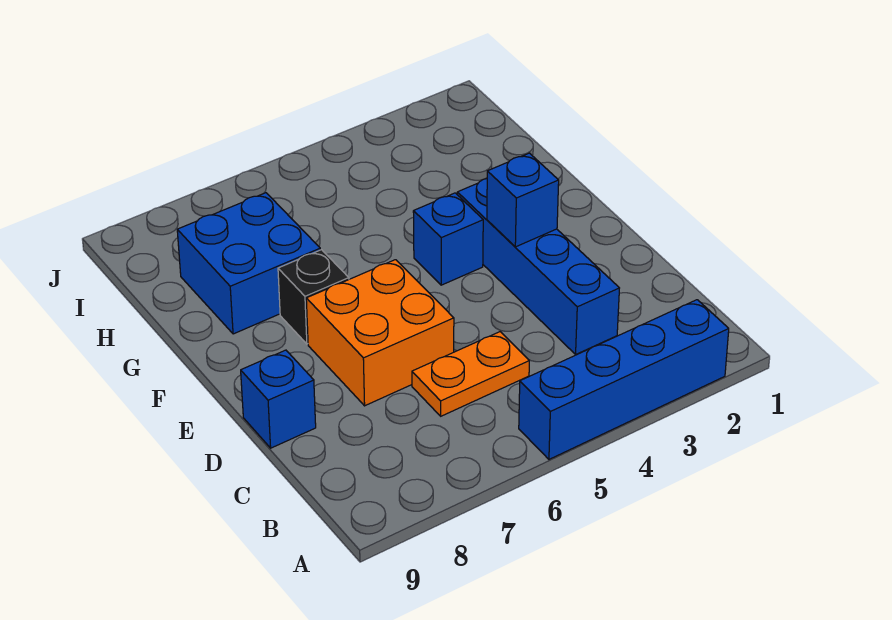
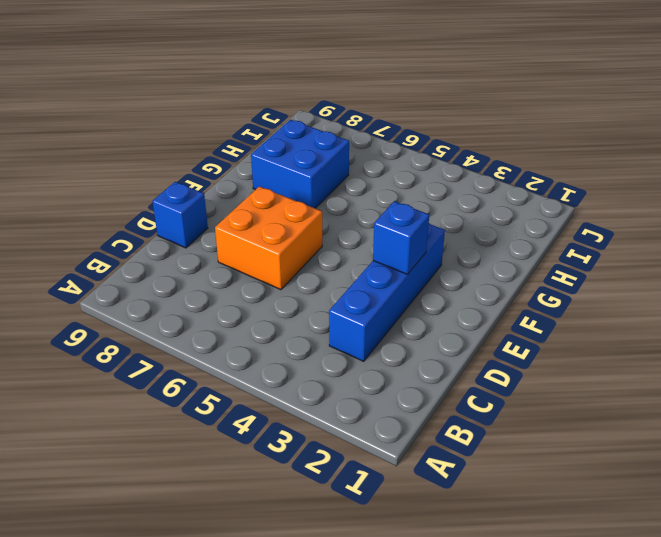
none -> blue brick A2:A5 level 1
none -> orange plate C5:C6 level 1

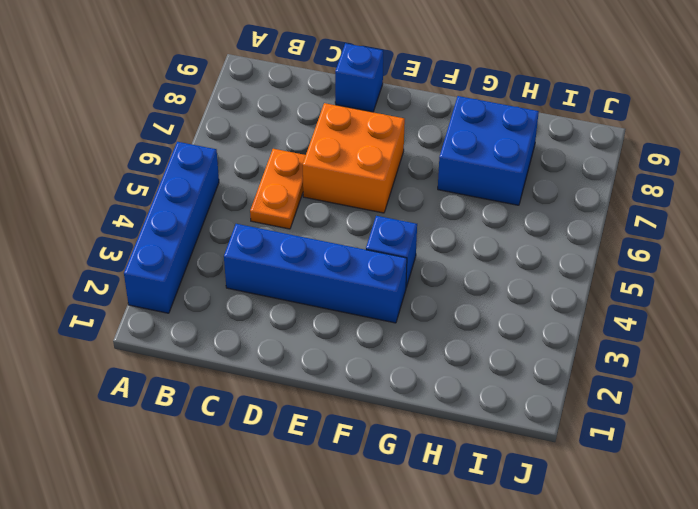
none -> black brick F7 level 1
none -> blue brick E3 level 2

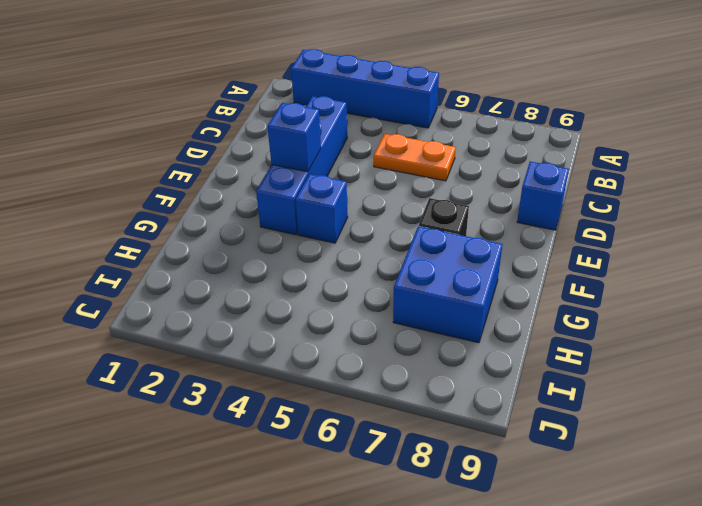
none -> orange brick D6:E7 level 1

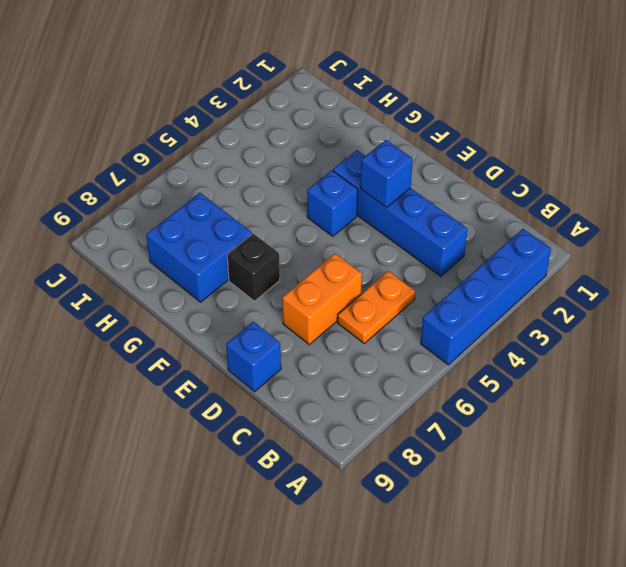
orange brick D6:D7 level 1 -> orange brick D6:E7 level 1

